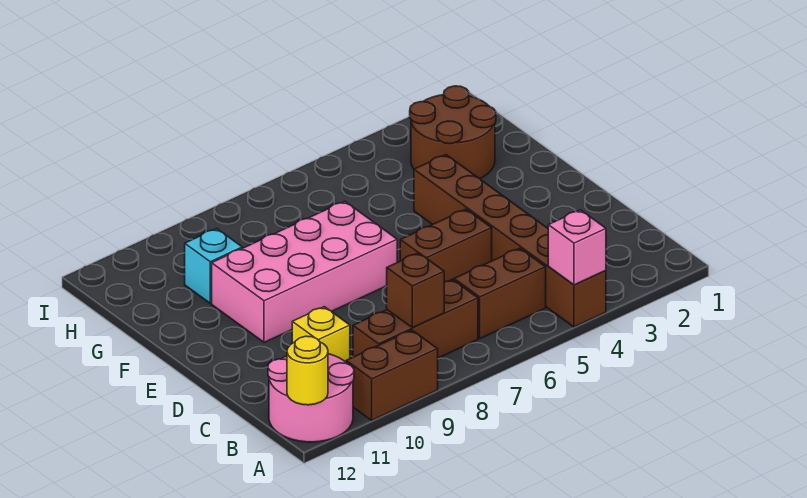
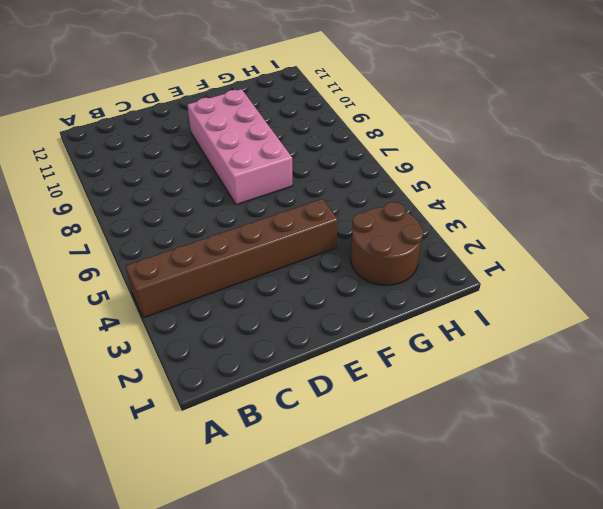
none -> brown brick A9:A10 level 1
none -> pink round brick A11:B12 level 1
none -> brown brick B5:B6 level 1

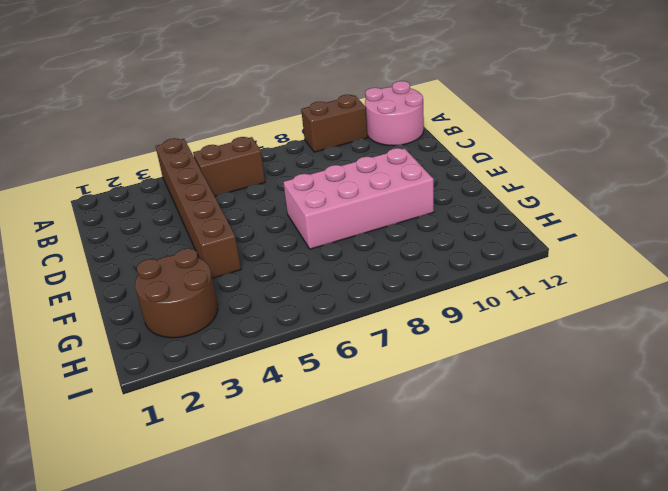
none -> brown brick B7:B9 level 1
none -> yellow brick C10 level 1
none -> brown brick D5:D6 level 1

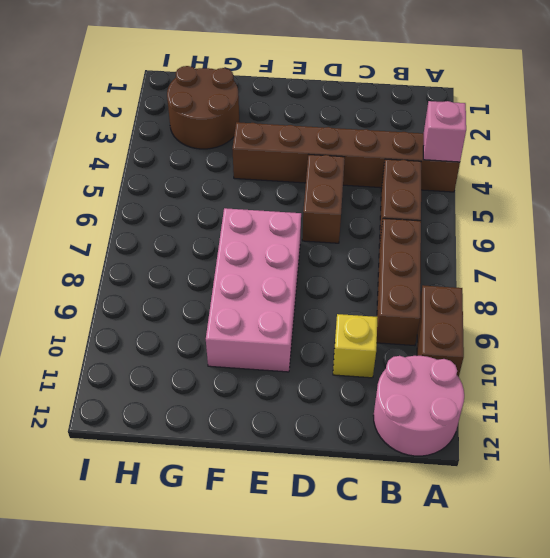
none -> cyan brick G10 level 1
none -> yellow round brick A12 level 2
none -> brown brick B8 level 2

